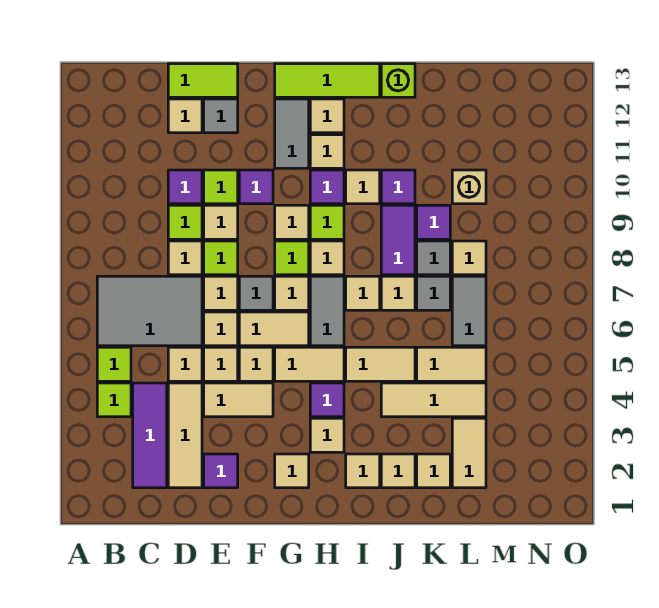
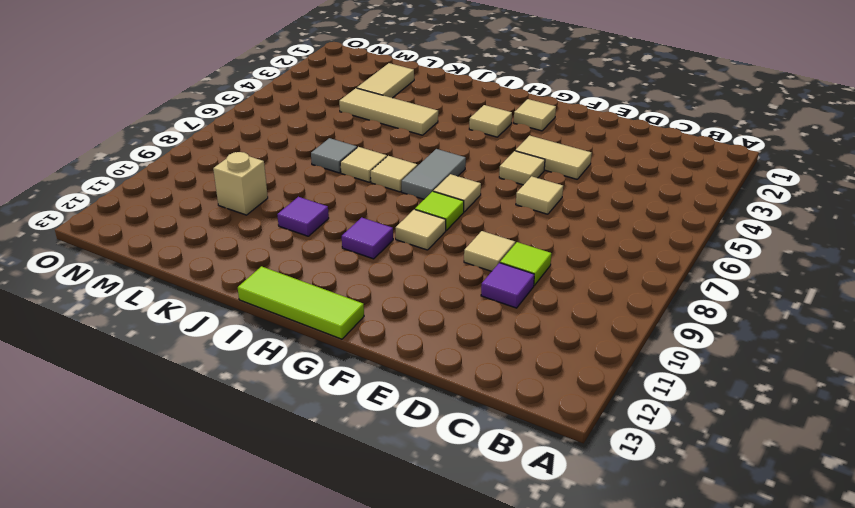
none -> lime tile B4 level 1
none -> lime tile B5 level 1
none -> grey tile B6:D7 level 1
none -> purple tile C2:C4 level 1

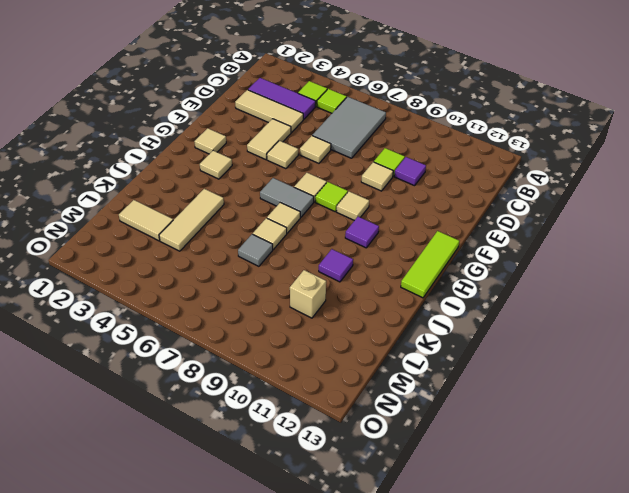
none -> tan tile D5 level 1
none -> tan tile D8 level 1
none -> tan tile D12 level 1
none -> lime tile D13:E13 level 1

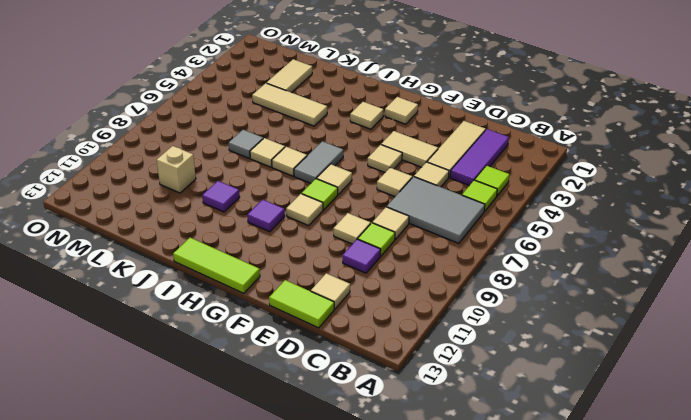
none -> purple tile E2 level 1
none -> tan tile E5 level 1
none -> tan tile E7 level 1
none -> lime tile E8 level 1

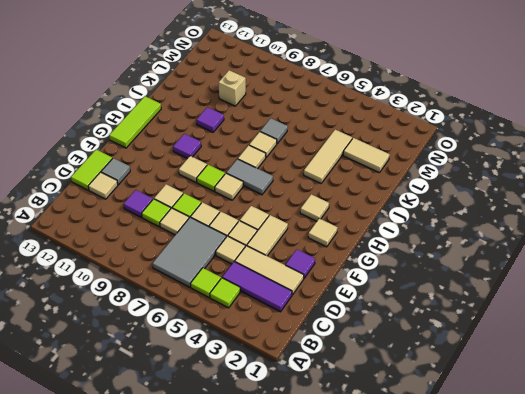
none -> lime tile E10 level 1
none -> tan tile F6:G6 level 1
none -> grey tile F7 level 1
none -> purple tile F10 level 1

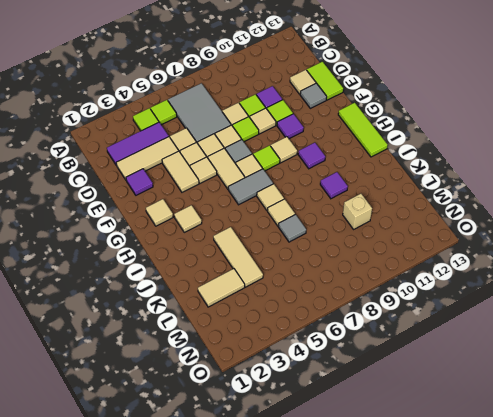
none -> tan tile G5:H5 level 1
none -> grey tile G11:G12 level 1
none -> purple tile H4 level 1
none -> tan tile H8 level 1

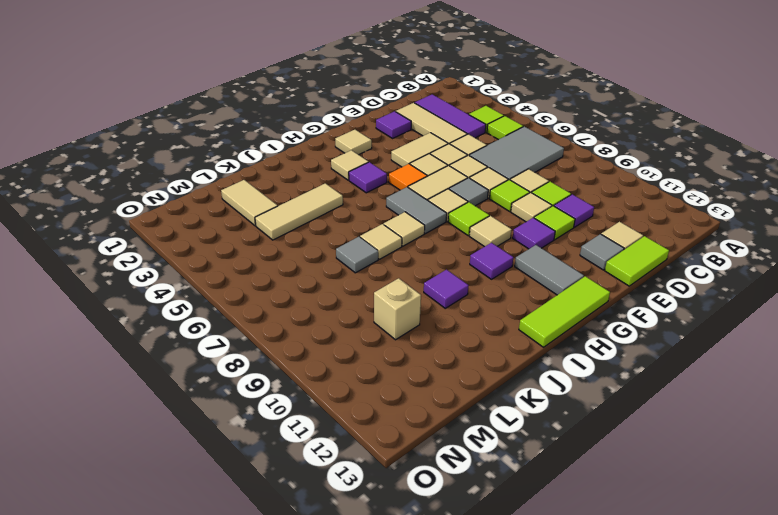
orange tile G5 level 1 -> tan tile G5:H5 level 1
none -> tan tile H8 level 1
none -> lime tile H9 level 1
none -> tan tile H11 level 1
none -> tan tile H12 level 1

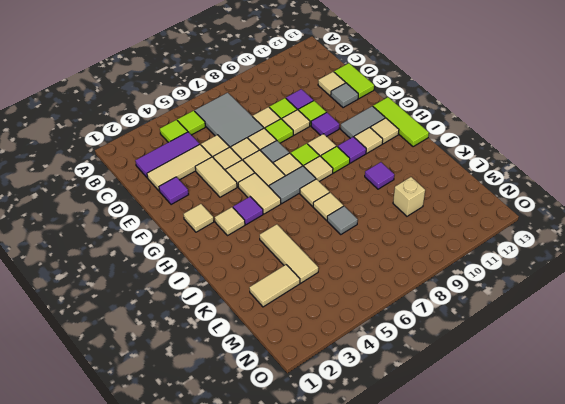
none -> tan tile I2 level 1
none -> tan tile I5:J5 level 1
none -> tan tile I10 level 1
none -> tan tile J2 level 1

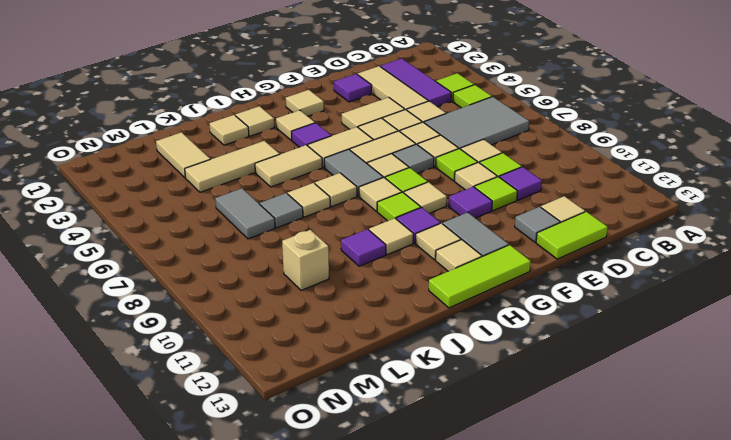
none -> purple tile J8:J9 level 1
none -> lime brick J13 level 1
none -> tan tile K2 level 1
none -> tan tile K5:L5 level 1

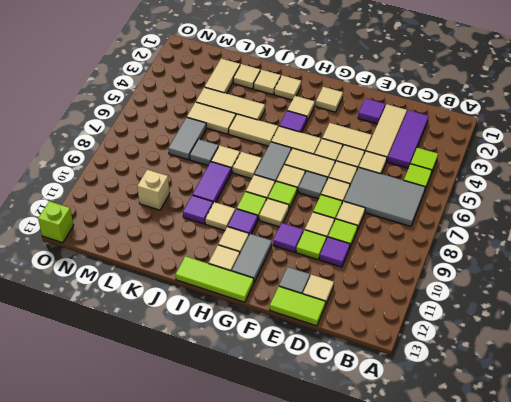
lime brick O13 level 1 -> lime brick J13 level 1
none -> grey tile K8 level 1
none -> purple tile K9 level 1
none -> tan tile L8 level 1

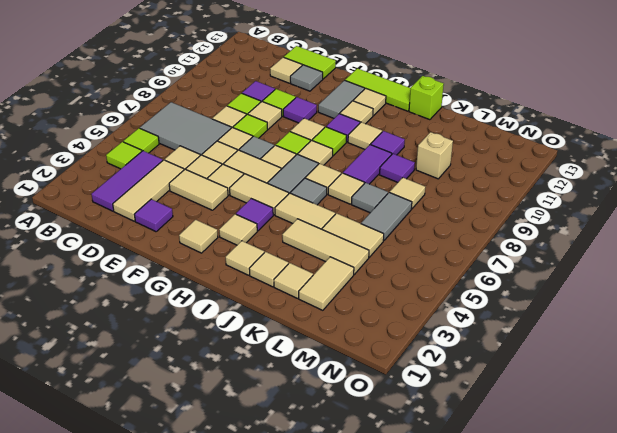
grey tile I6 level 1 -> grey tile K8 level 1

